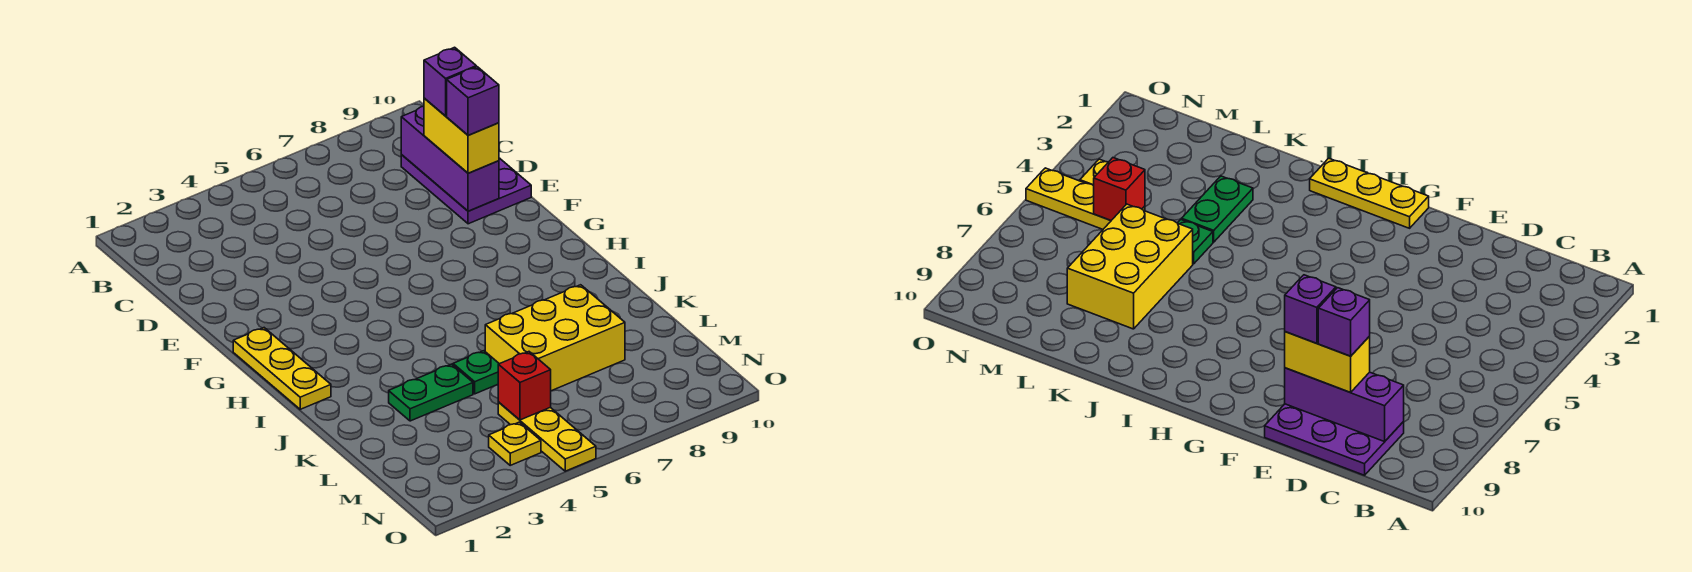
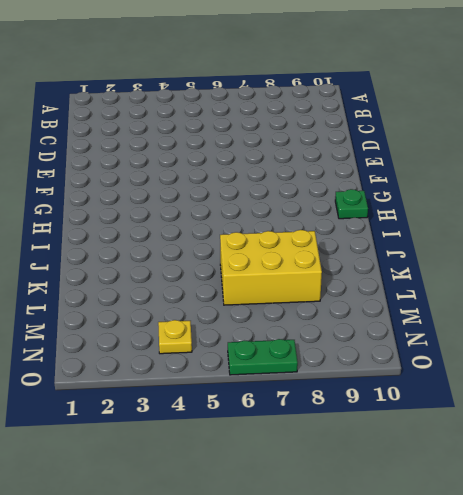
green plate H10 level 1 -> green plate K5 level 1
green plate O6:O7 level 1 -> green plate K3:K4 level 1
none -> purple plate C9:E10 level 1
none -> yellow plate G1:I1 level 1
none -> yellow plate M5:O5 level 1

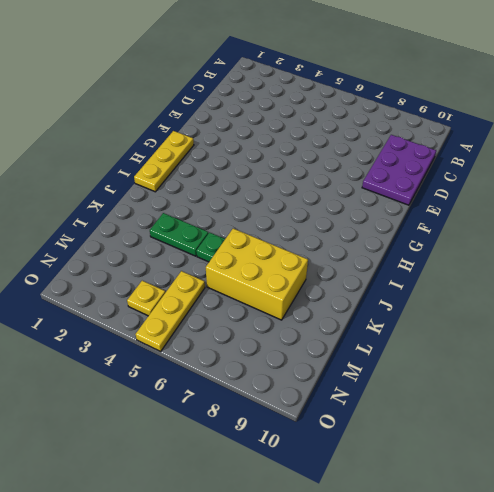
none -> purple brick C9:E9 level 2
none -> red brick M5 level 2
none -> yellow brick D9:E9 level 3

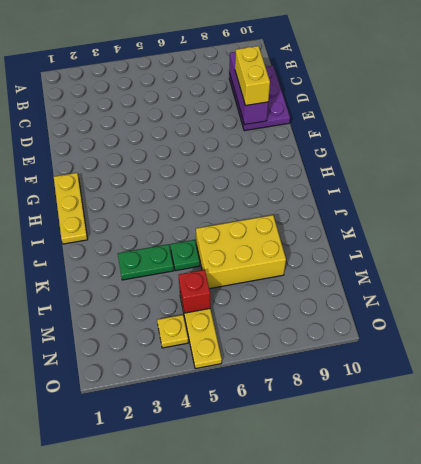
none -> purple brick D9 level 4
none -> purple brick E9 level 4

